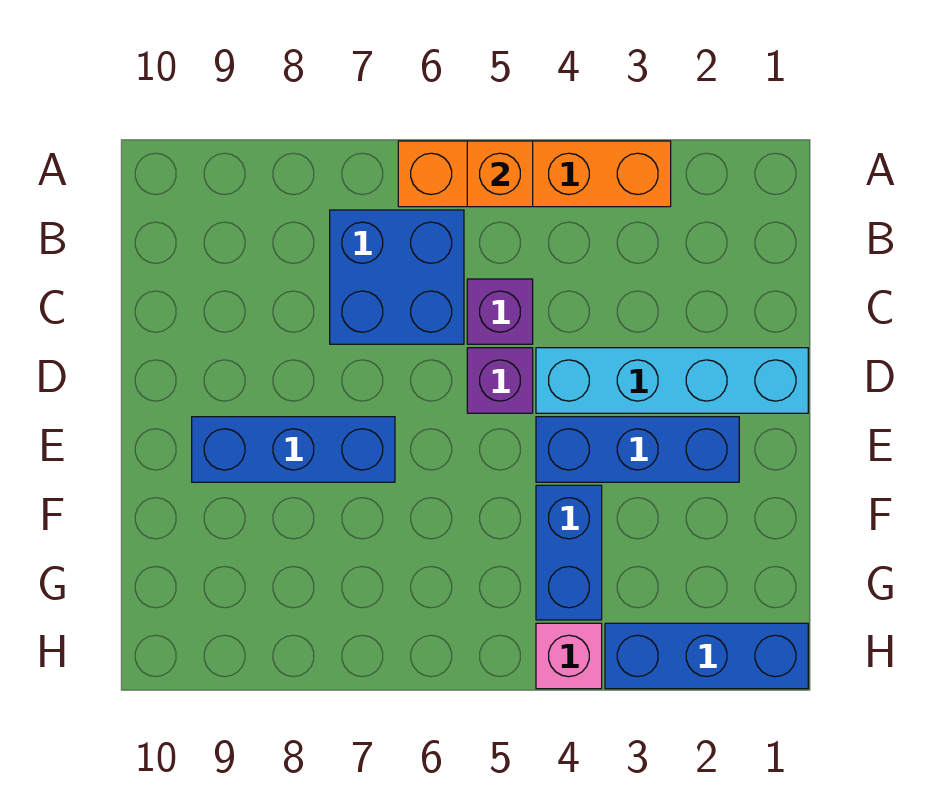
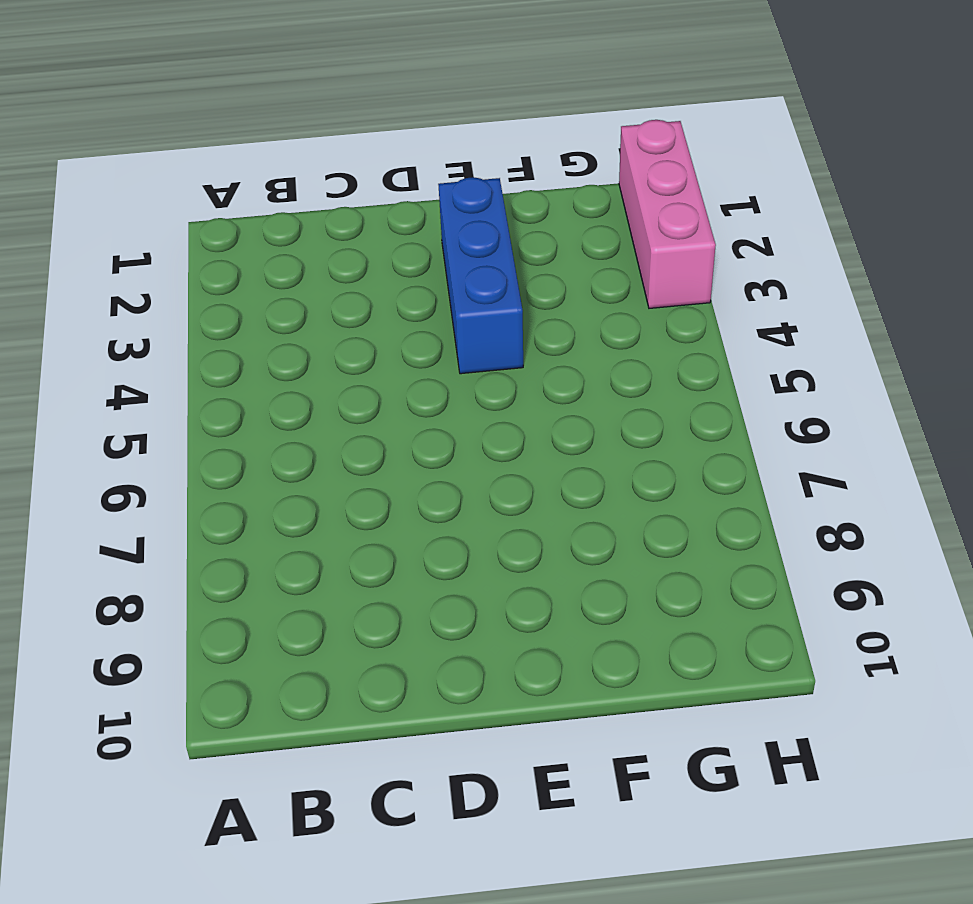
pink brick H1:H3 level 1 -> blue brick H1:H3 level 1
none -> orange brick A3:A6 level 1
none -> blue brick B6:C7 level 1

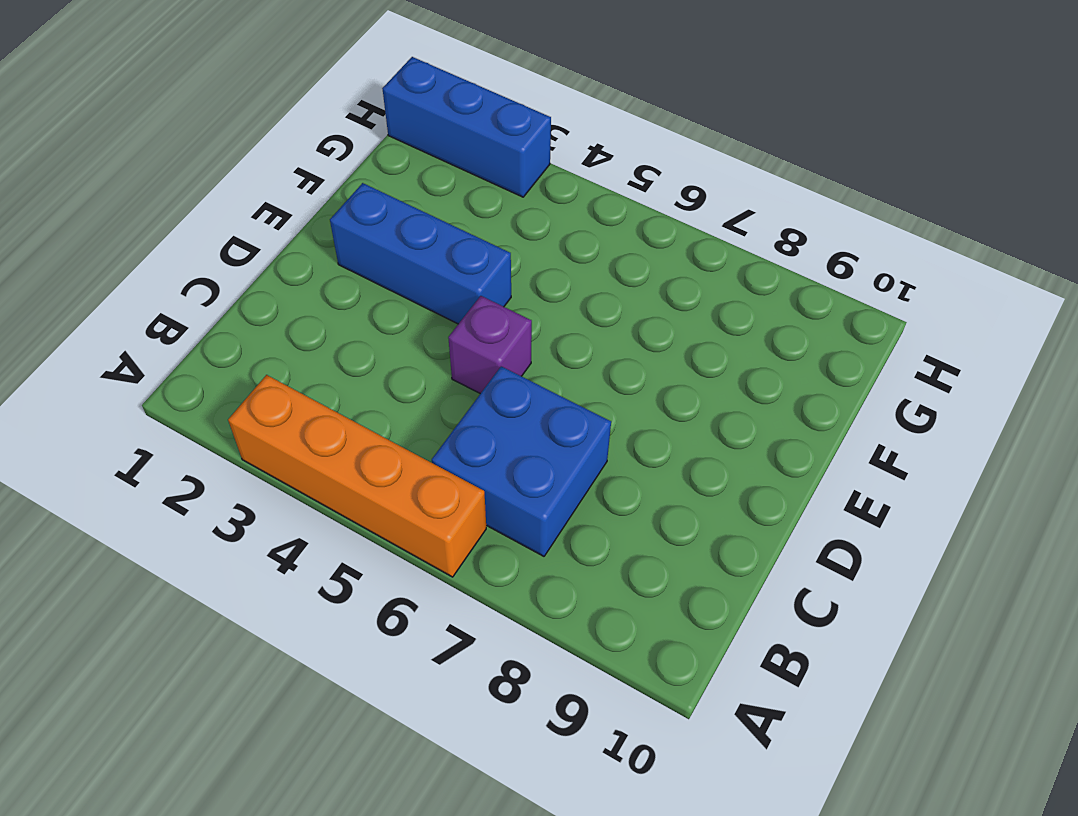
none -> purple brick C5 level 1
none -> cyan brick D1:D4 level 1

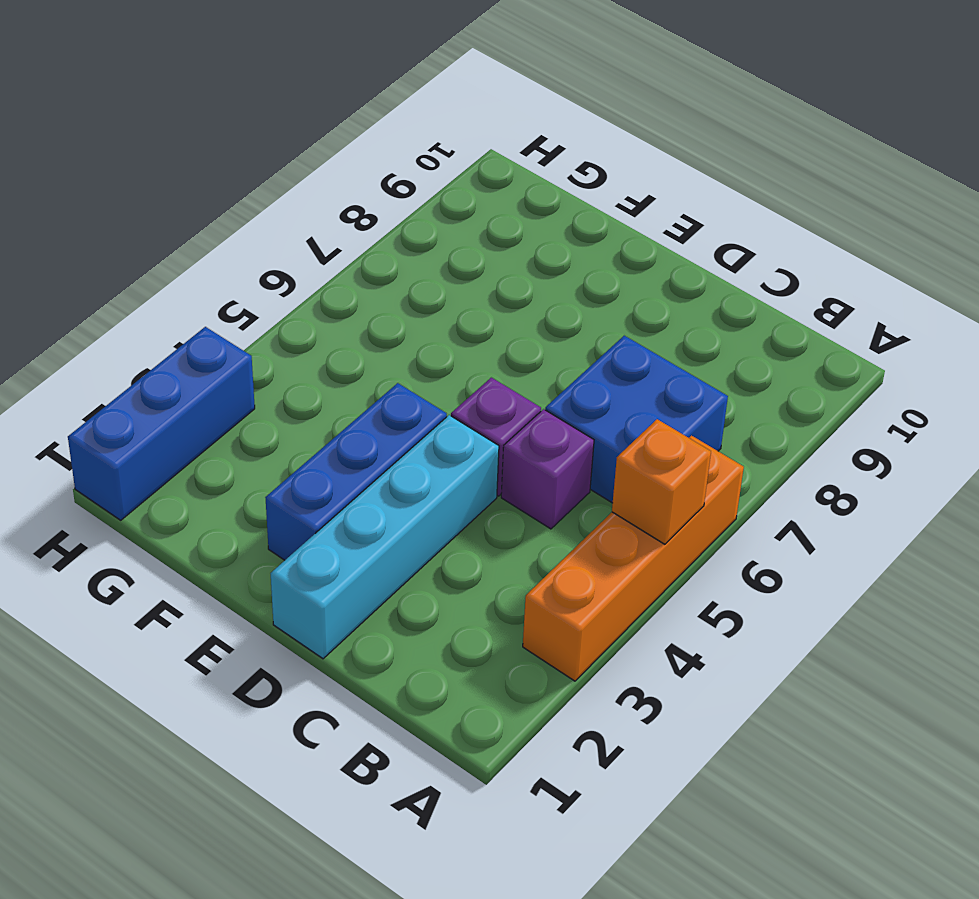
none -> blue brick E7:E9 level 1
none -> blue brick F4:G4 level 1

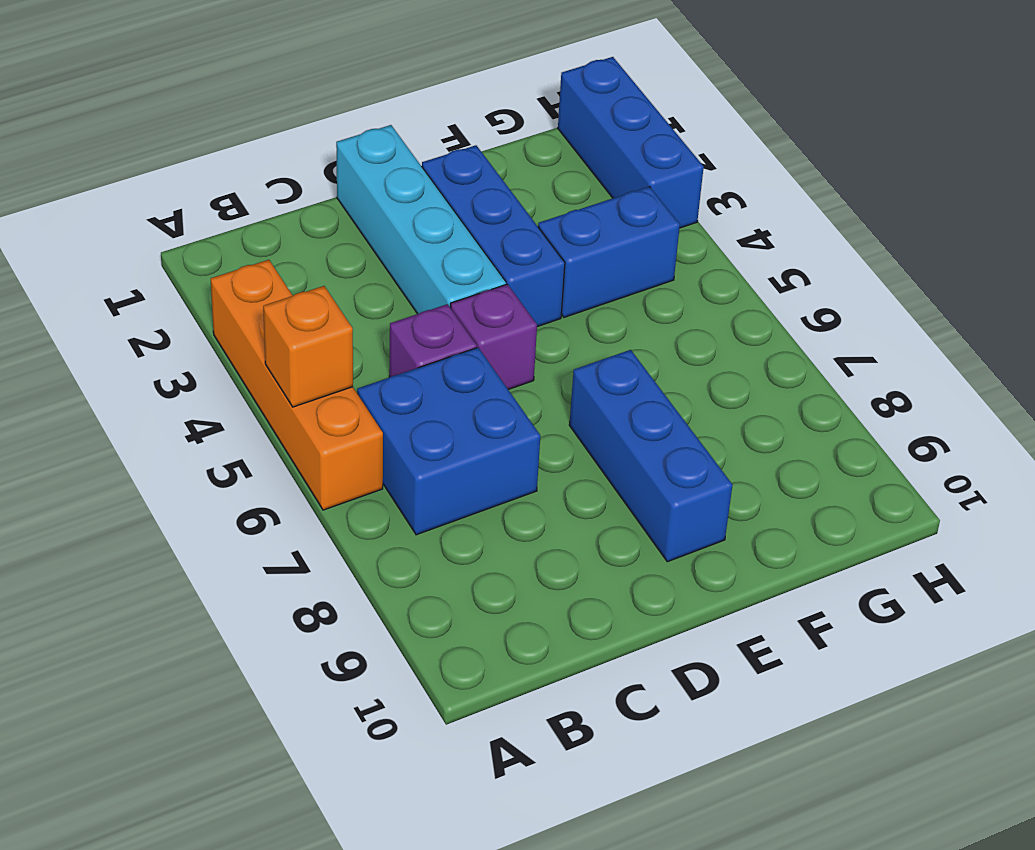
none -> pink brick H4 level 1

